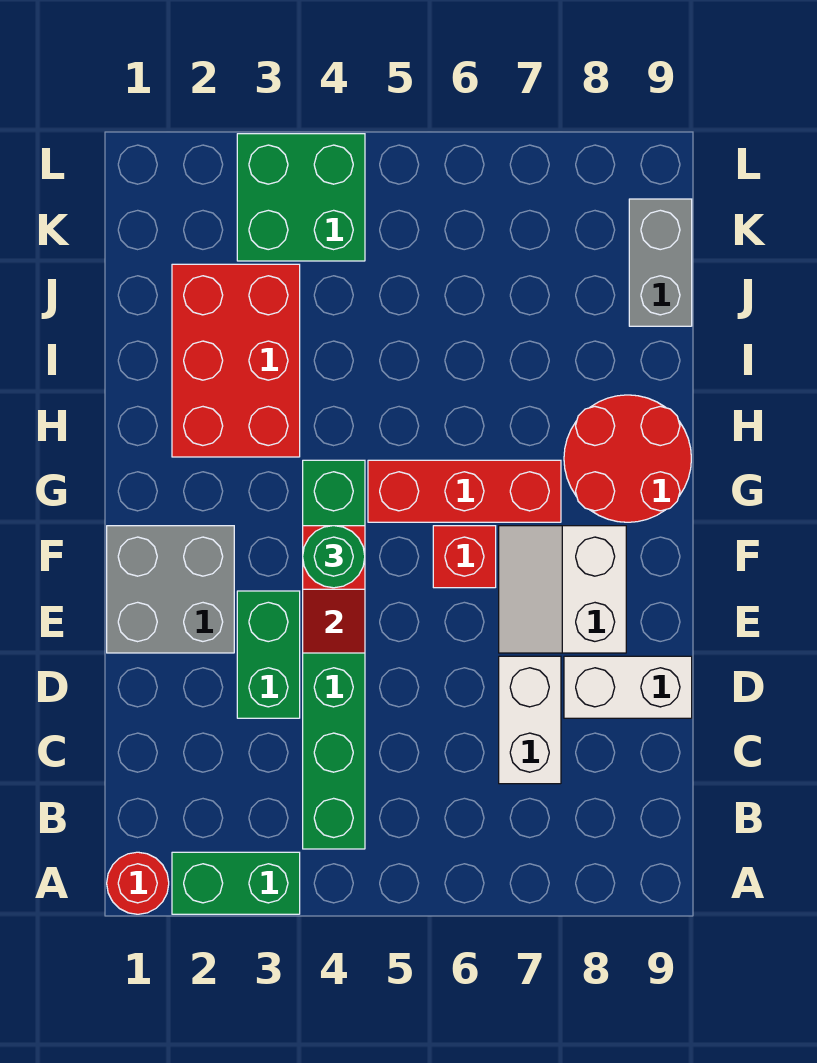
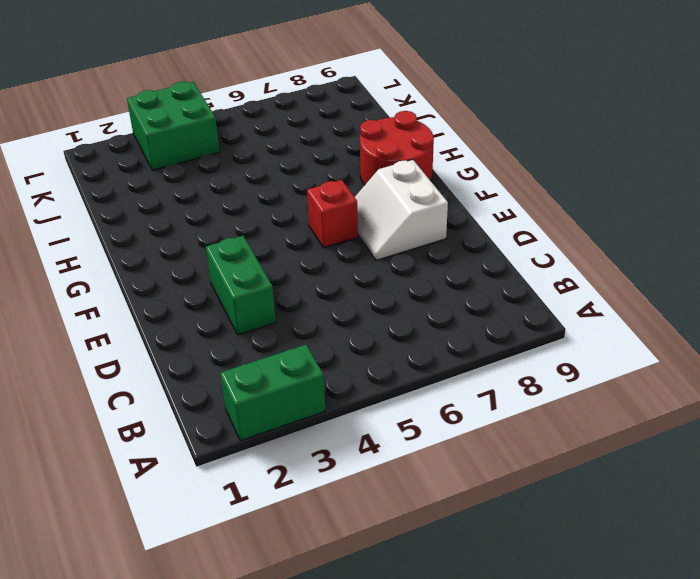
none -> red round brick A1 level 1
none -> green brick B4:G4 level 1
none -> white brick C7:D7 level 1

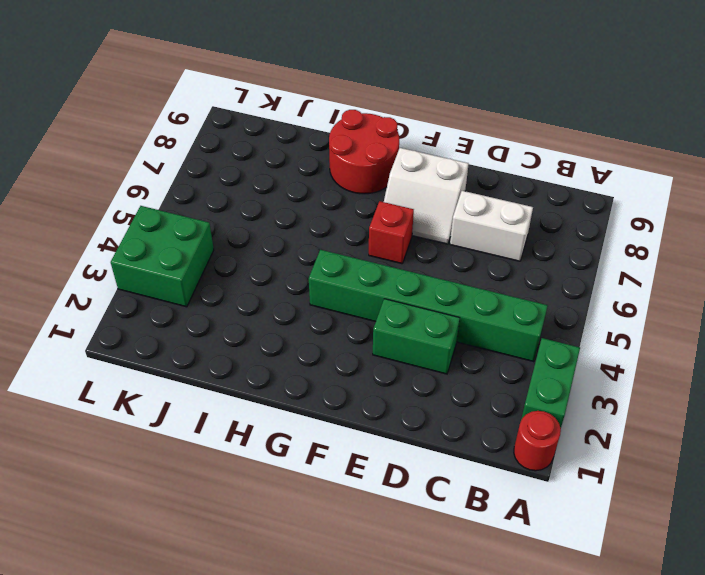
none -> white brick D8:D9 level 1
none -> grey brick E1:F2 level 1
none -> red brick G5:G7 level 1

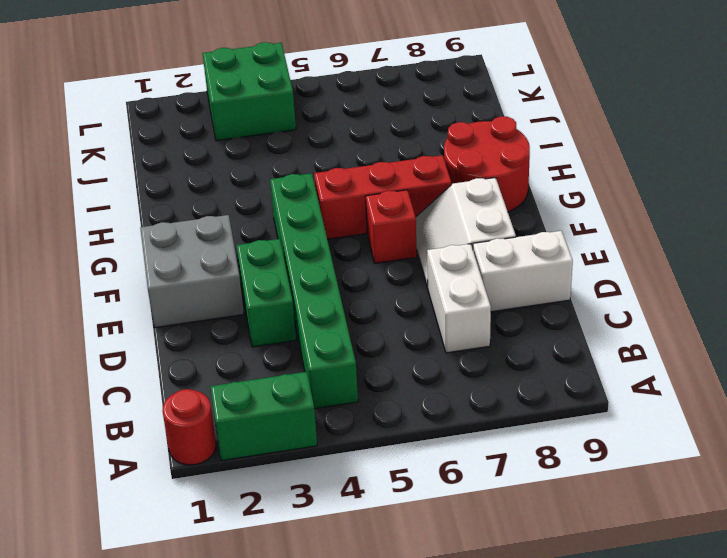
none -> red brick H2:J3 level 1
none -> grey brick J9:K9 level 1
none -> red slope E4:F4 level 2 top F

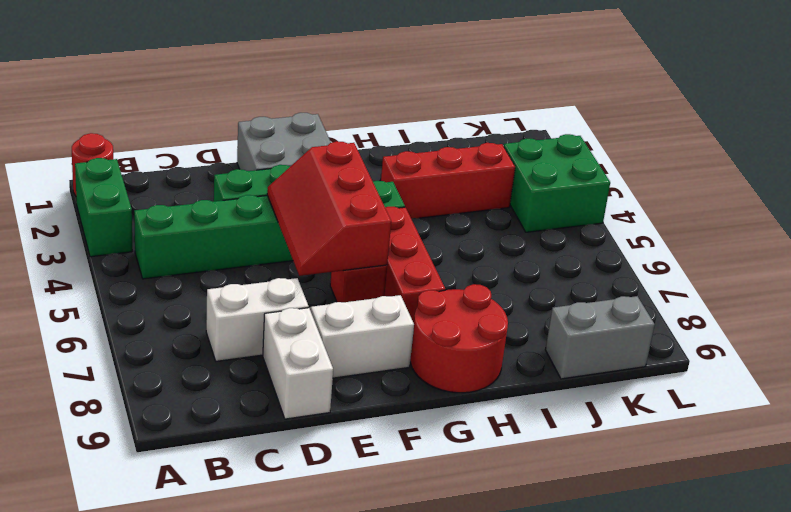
red slope E4:F6 level 2 top F -> red slope E4:F4 level 2 top F
red brick H3:J3 level 1 -> red brick H2:J3 level 1
none -> green round brick F4 level 3

